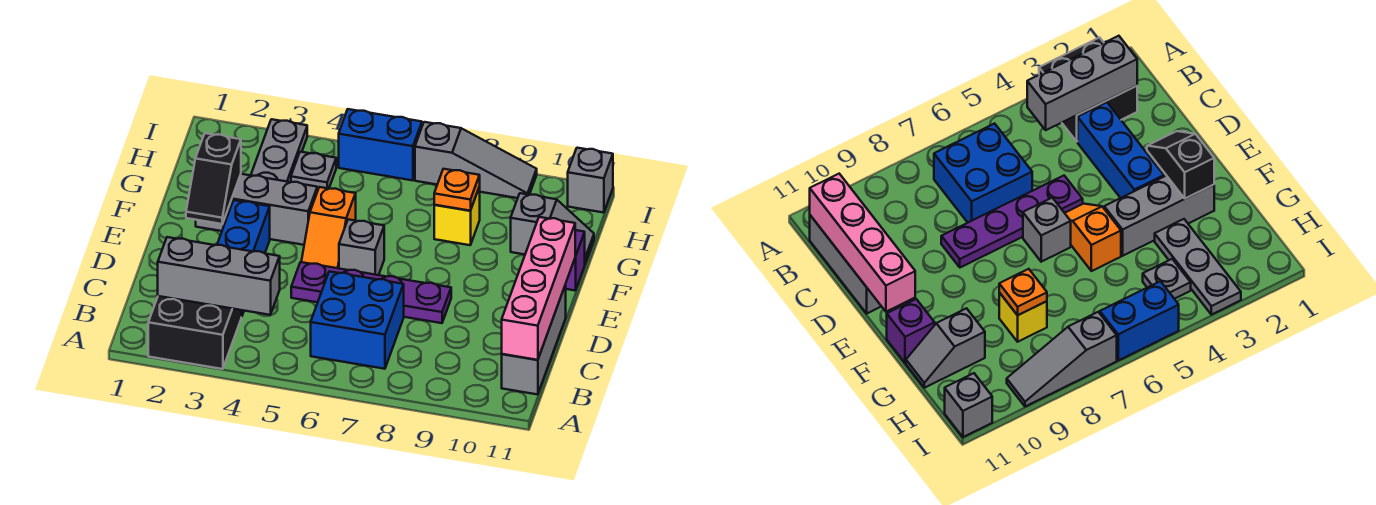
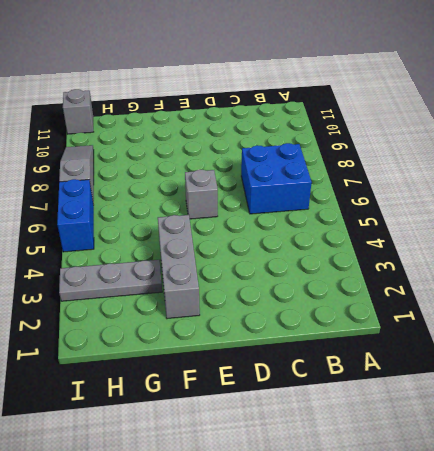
none -> black brick A2:B3 level 1
none -> grey brick B11:D11 level 1
none -> blue brick C3:E3 level 1

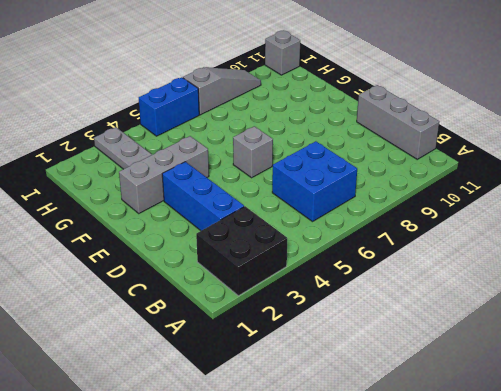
none -> purple plate D5:D8 level 1
none -> orange slope E5:F5 level 1 top F
none -> purple brick F11 level 1

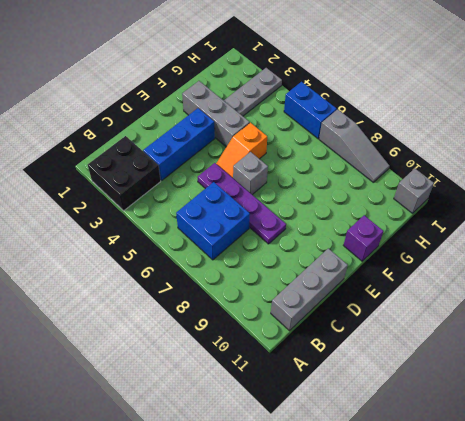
none -> yellow brick G8 level 1
none -> grey slope G10:G11 level 1 top 10
none -> grey plate H4 level 1

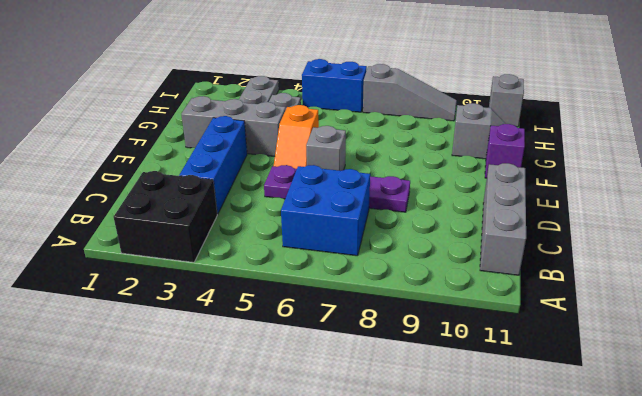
none -> yellow brick G8 level 1
none -> grey brick B2:B4 level 2
none -> pink brick B11:E11 level 2

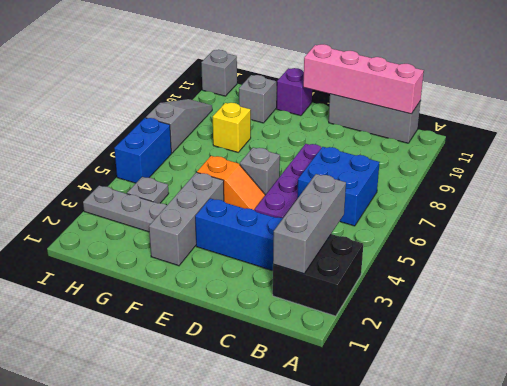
none -> black slope E2:F2 level 2 top F
none -> orange plate G8 level 2

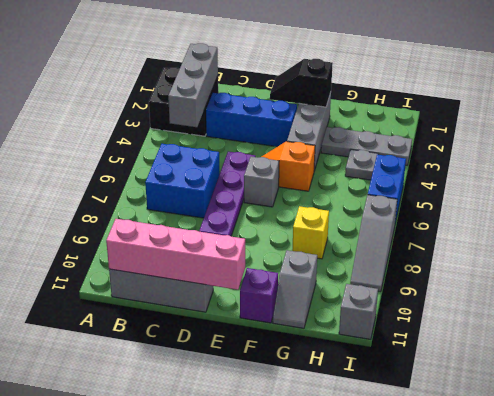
none -> orange plate G8 level 2

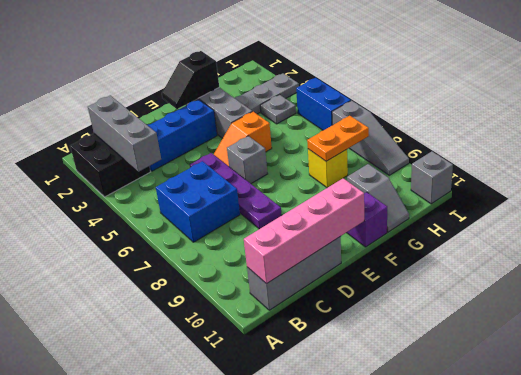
orange plate G8:H8 level 2 -> orange plate G8 level 2

